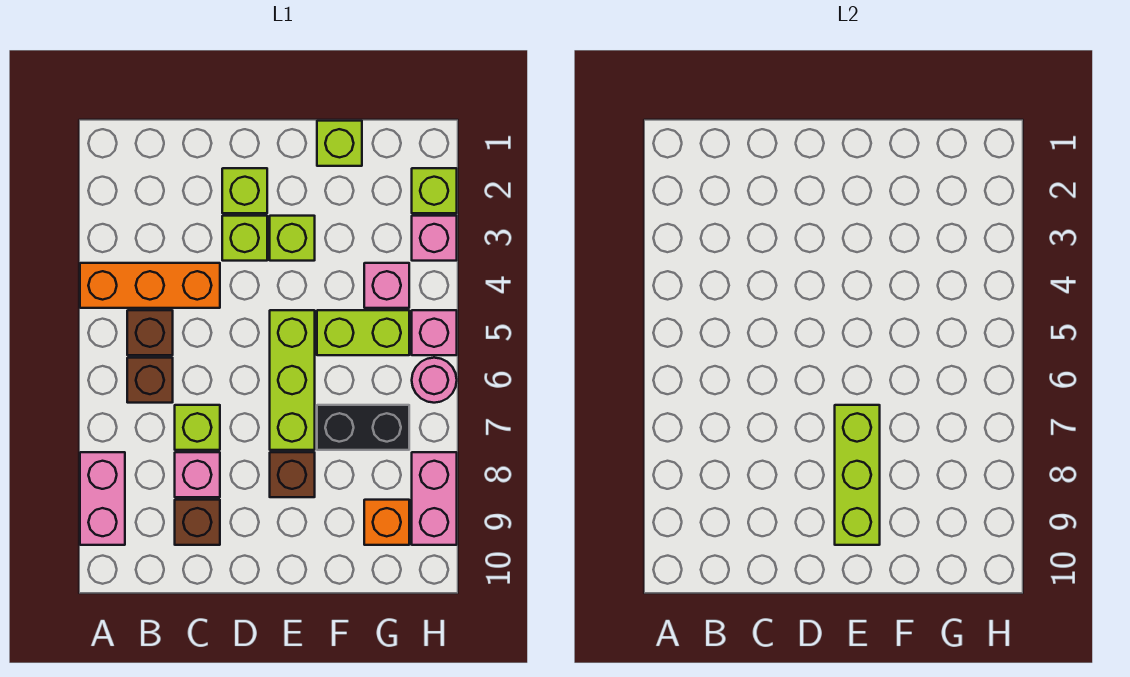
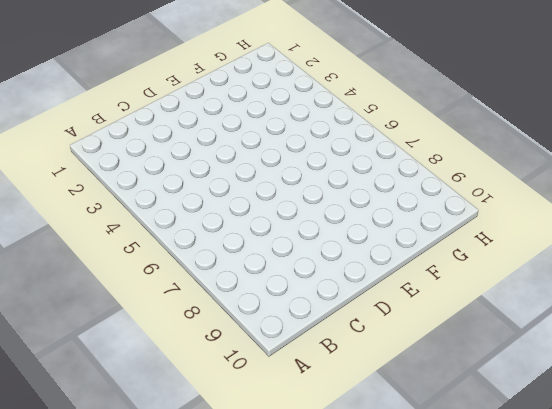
none -> orange brick A4:C4 level 1
none -> pink brick A8:A9 level 1
none -> brown brick B5 level 1

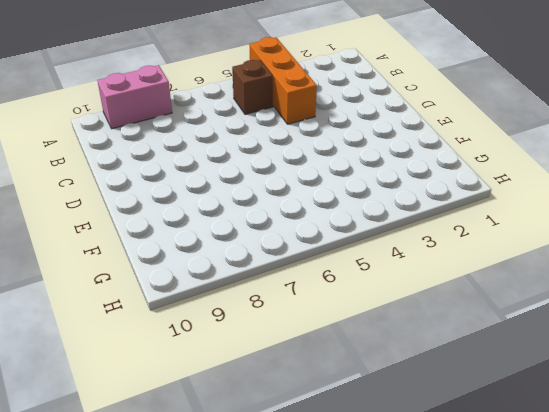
none -> brown brick B6 level 1
none -> lime brick C7 level 1
none -> pink brick C8 level 1

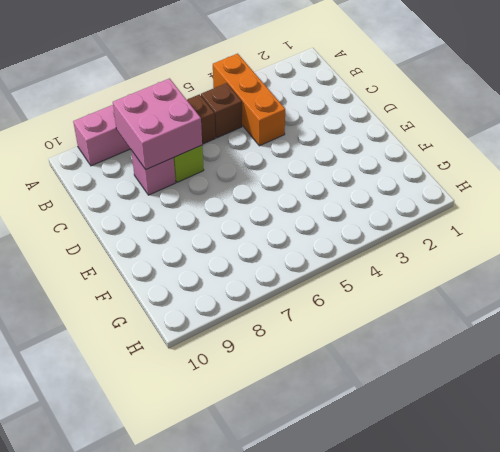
pink brick B7:C8 level 2 -> none
none -> brown brick C9 level 1
none -> lime brick D2 level 1
none -> lime brick D3 level 1

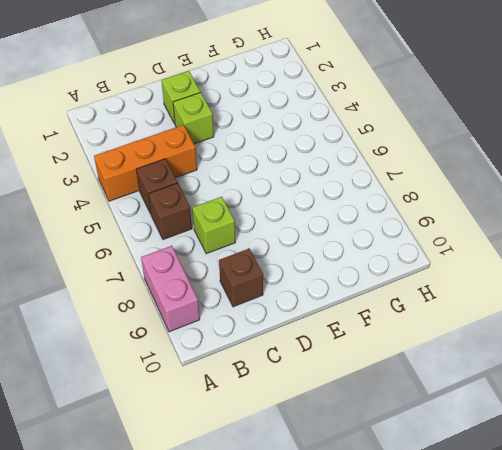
none -> pink brick C8 level 1
none -> lime brick E3 level 1
none -> lime brick E5:E7 level 1

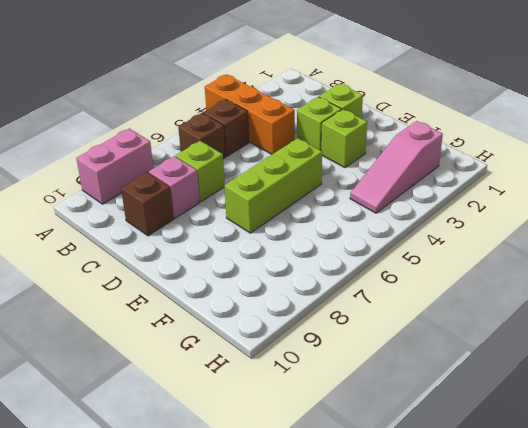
pink slope G2:G4 level 1 top 2 -> pink brick G4 level 1
none -> brown brick E8 level 1
none -> lime brick F1 level 1
none -> lime brick F5:G5 level 1

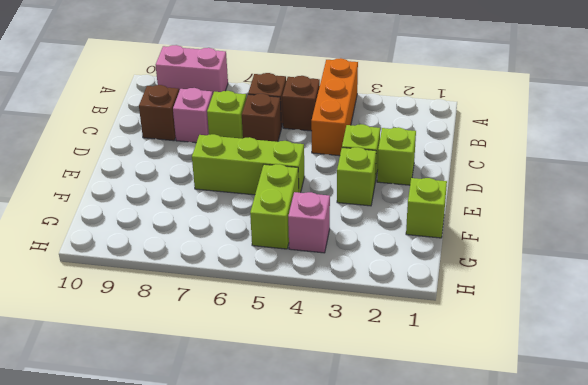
brown brick C6 level 1 -> brown brick E8 level 1
none -> black brick F7:G7 level 1
none -> orange brick G9 level 1
none -> lime brick H2 level 1

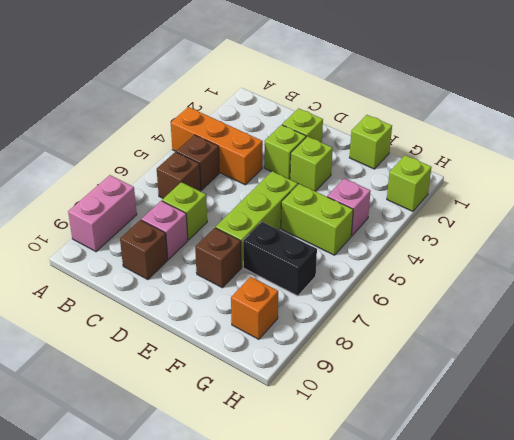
none -> pink brick H3 level 1
none -> pink brick H5 level 1
none -> pink round brick H6 level 1

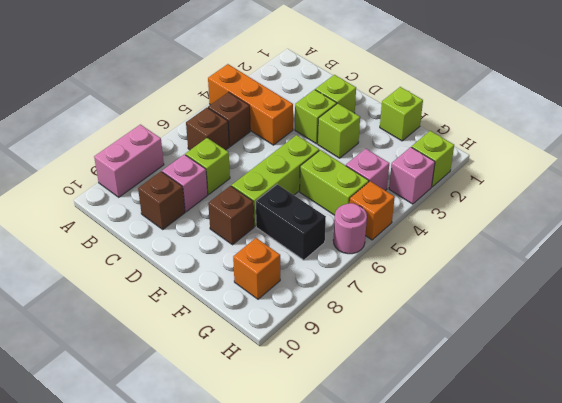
orange brick H5 level 1 -> pink brick H5 level 1
none -> pink brick H8:H9 level 1
none -> lime brick E7:E9 level 2

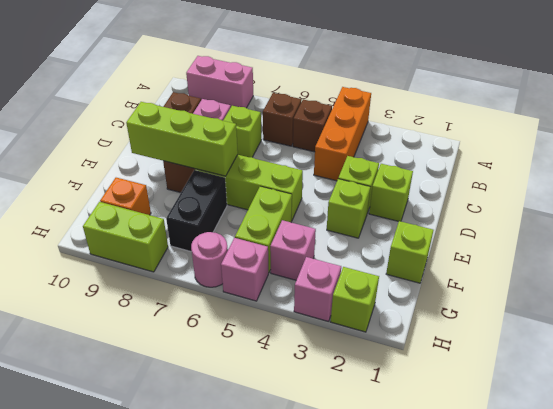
lime brick H8:H9 level 1 -> pink brick H8:H9 level 1

